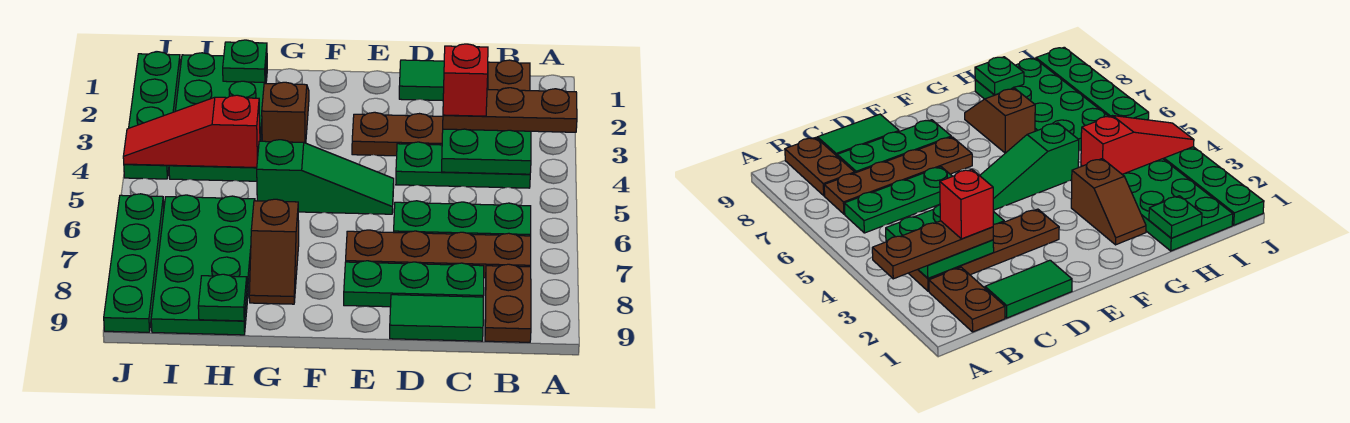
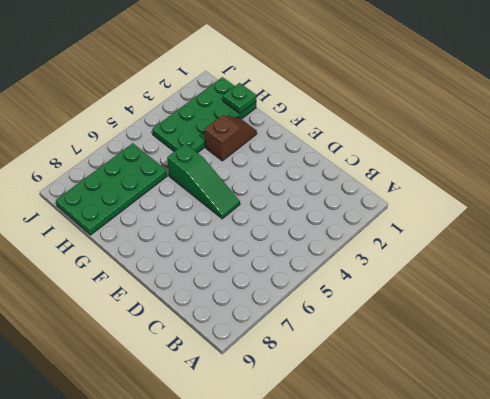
none -> brown plate B1:B2 level 1
none -> brown plate B3:E3 level 1
none -> green plate B4:D4 level 1

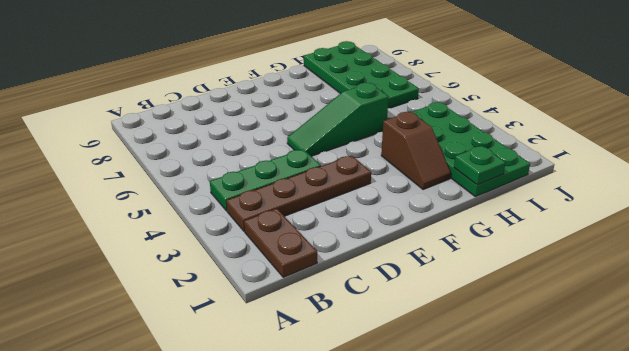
none -> green plate B6:D6 level 1
none -> brown plate B7:E7 level 1
none -> brown plate B8:B9 level 1

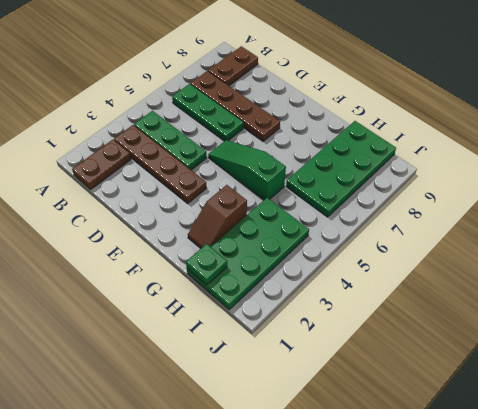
none -> green tile C1:D1 level 1
none -> green plate C8:E8 level 1
none -> green tile C9:D9 level 1

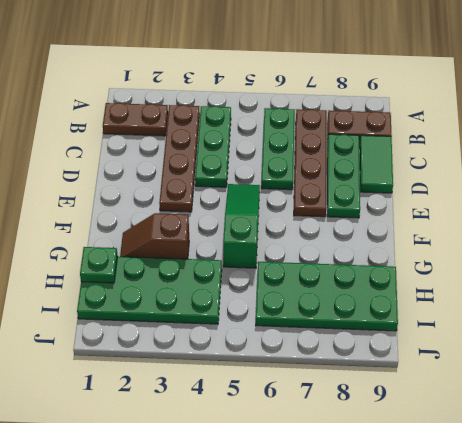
none -> green tile C1:D1 level 1
none -> brown slope G7:G8 level 1 top 7
none -> green plate J1:J4 level 1

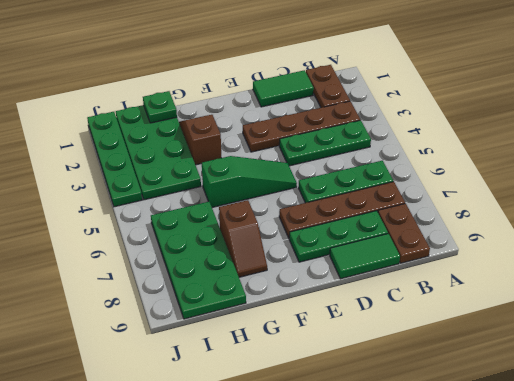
none -> green plate J6:J9 level 1
none -> green plate B3:C4 level 2
none -> red slope H4:J4 level 2 top H

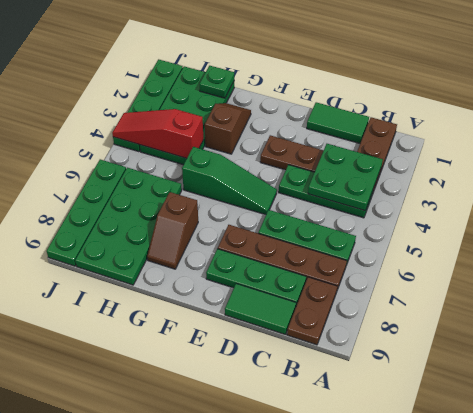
none -> green plate H9 level 2
none -> brown plate A3:C3 level 3
none -> red brick C3 level 4

